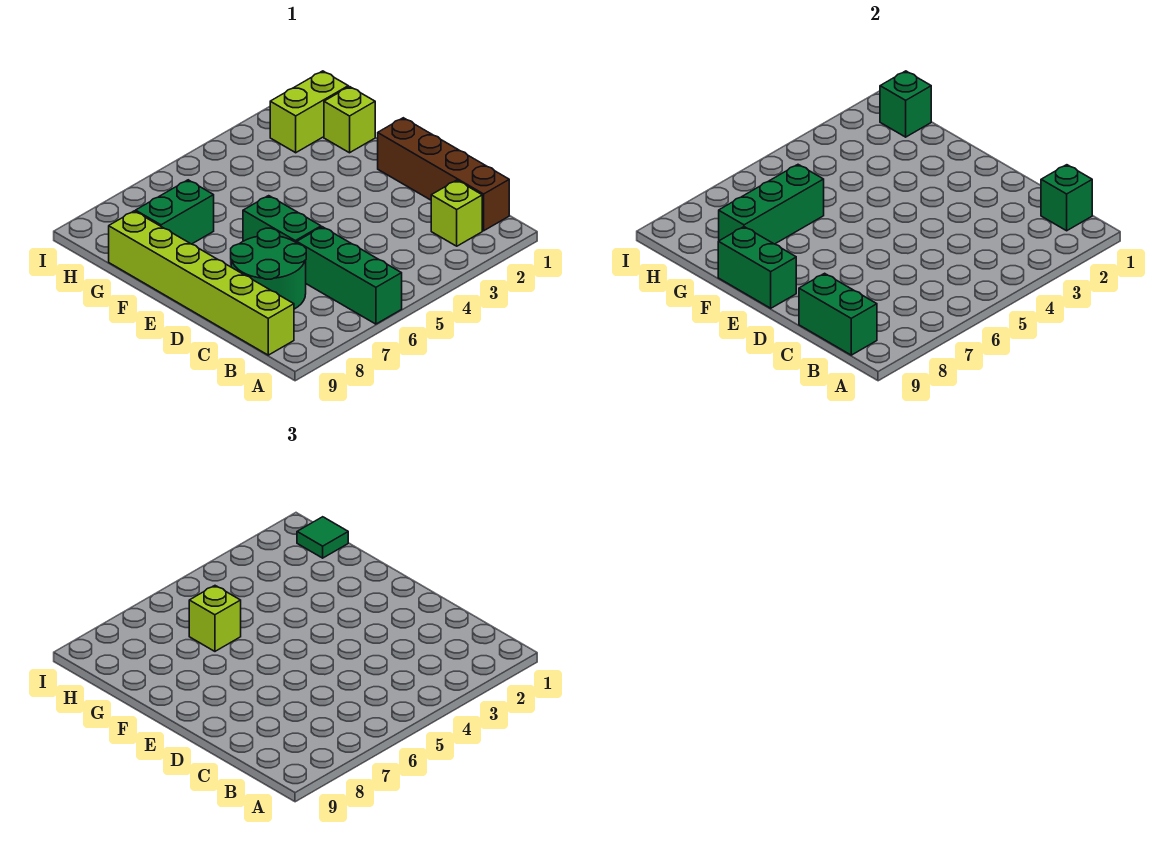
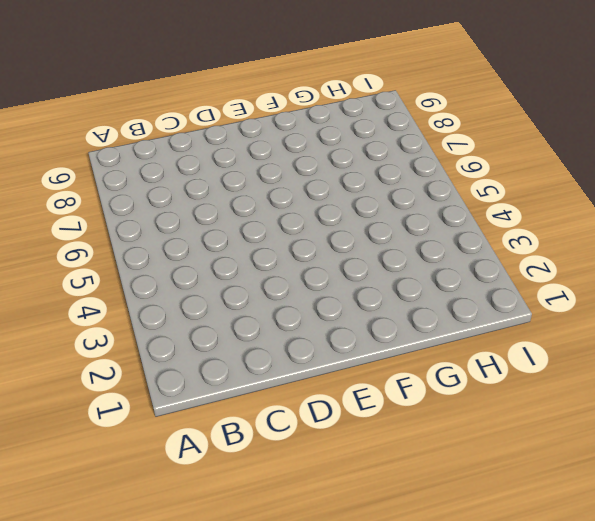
none -> green brick A6:C6 level 1
none -> brown brick B1:E1 level 1
none -> lime brick B2 level 1

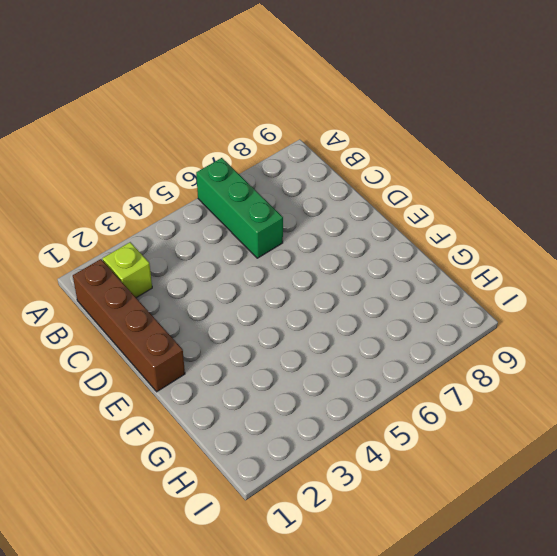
none -> lime brick B9:G9 level 1
none -> green round brick C7:D8 level 1
none -> green brick D6:E6 level 1

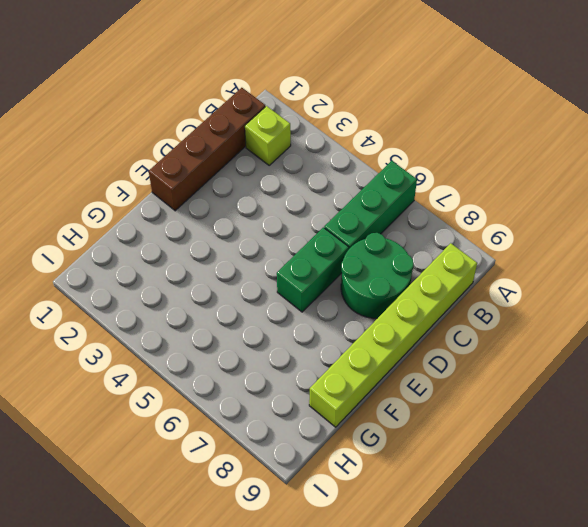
none -> lime brick G1 level 1
none -> green brick G7:G8 level 1
none -> lime brick H1:H2 level 1

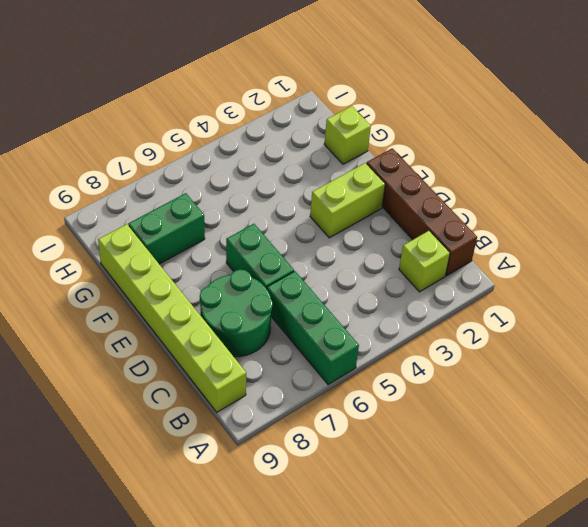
lime brick E2:E3 level 1 -> lime brick H1:H2 level 1
none -> green brick B1 level 2
none -> green brick B9:C9 level 2
none -> green brick E9:F9 level 2

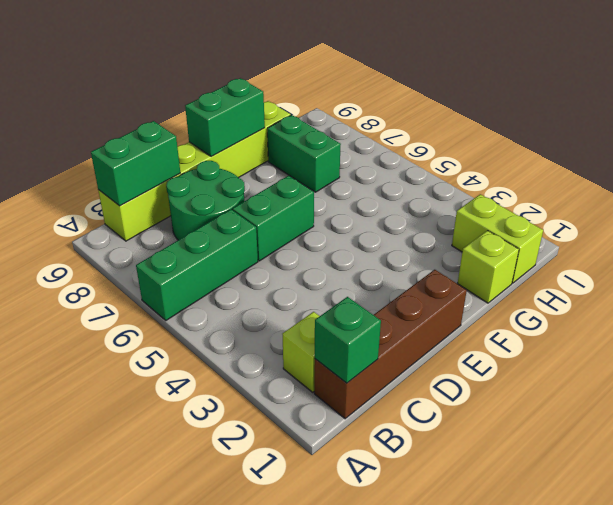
none -> green brick G6:G8 level 2
none -> green brick H1 level 2
none -> lime brick G6 level 3

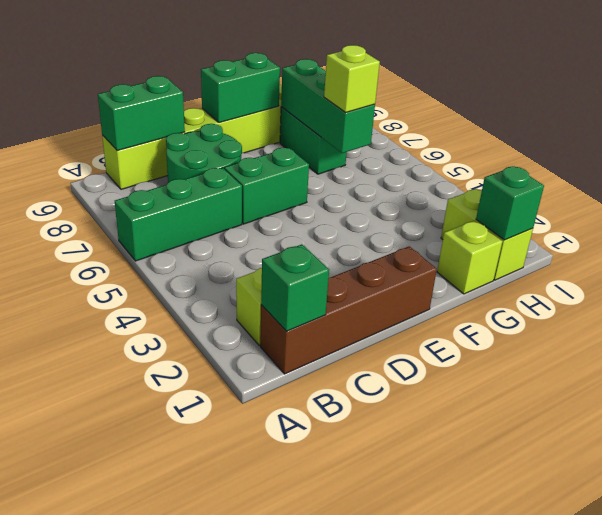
none -> green tile H1 level 3

